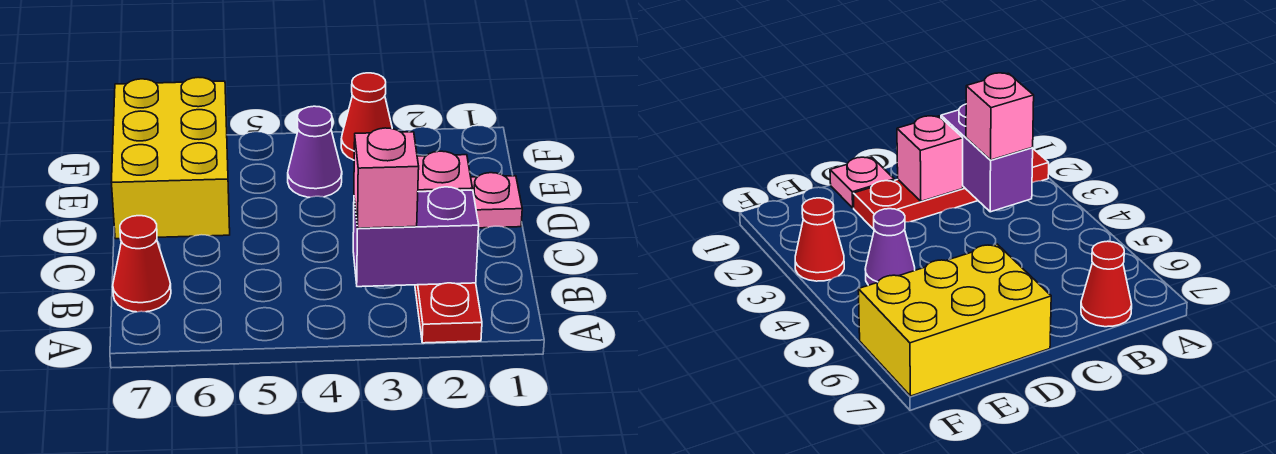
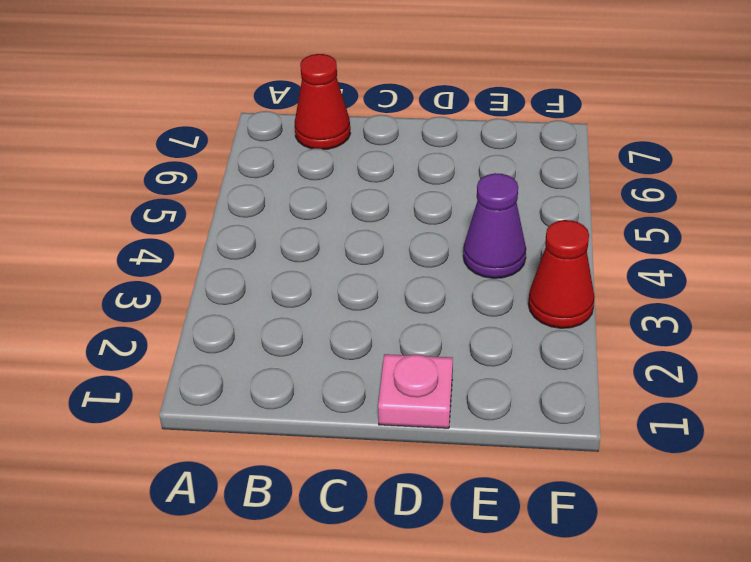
none -> red plate A2:D2 level 1
none -> yellow brick D6:F7 level 1

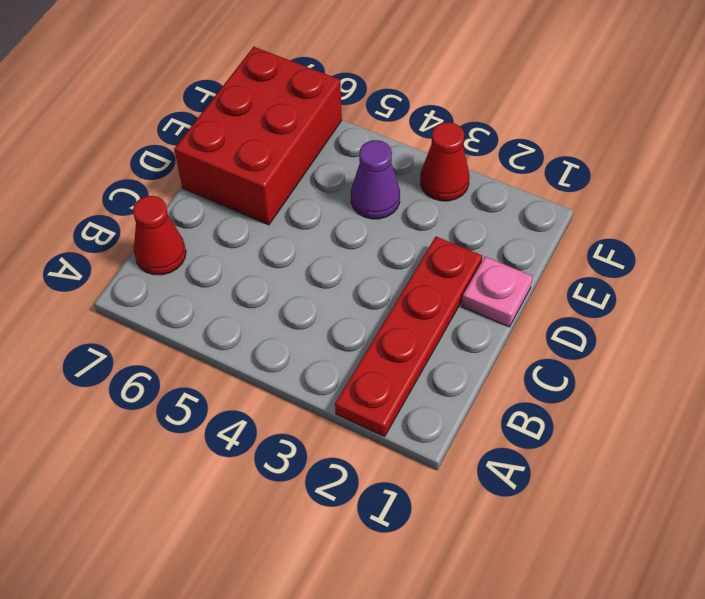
red brick D6:F7 level 1 -> yellow brick D6:F7 level 1
none -> purple brick B2:B3 level 2
none -> pink brick C2 level 2

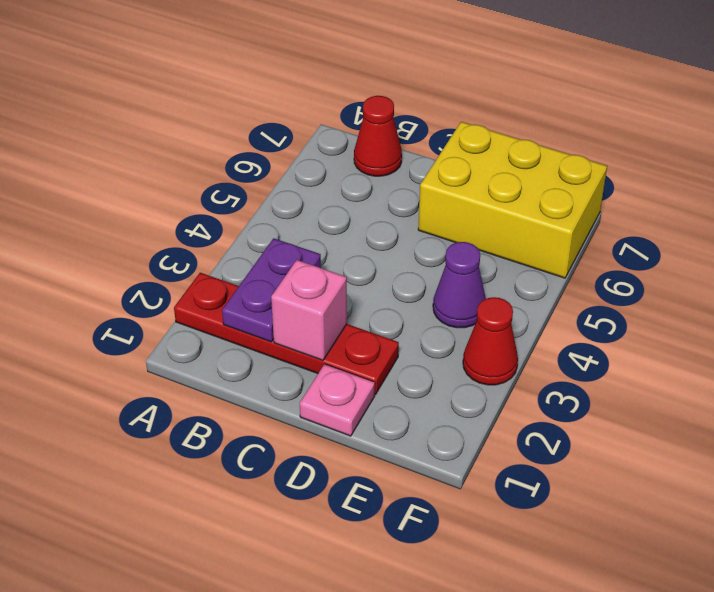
purple plate B2:B3 level 2 -> purple brick B2:B3 level 2
none -> pink brick B3 level 3

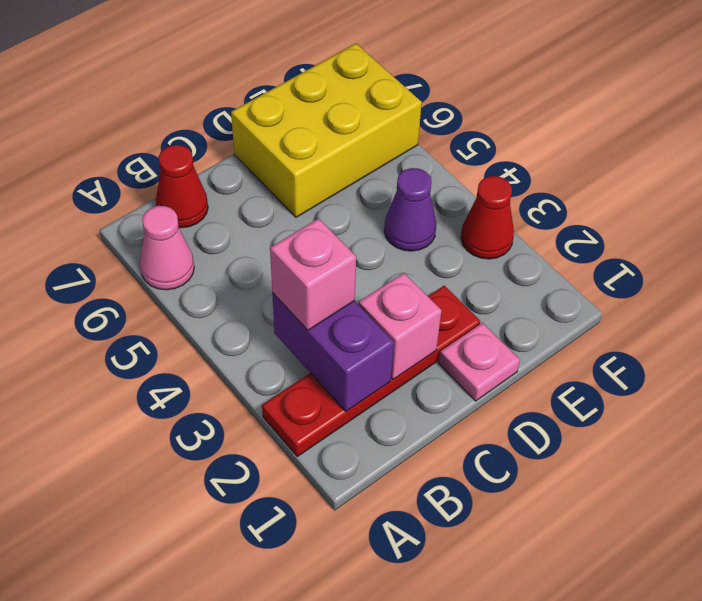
pink cone A6 level 1 -> none

